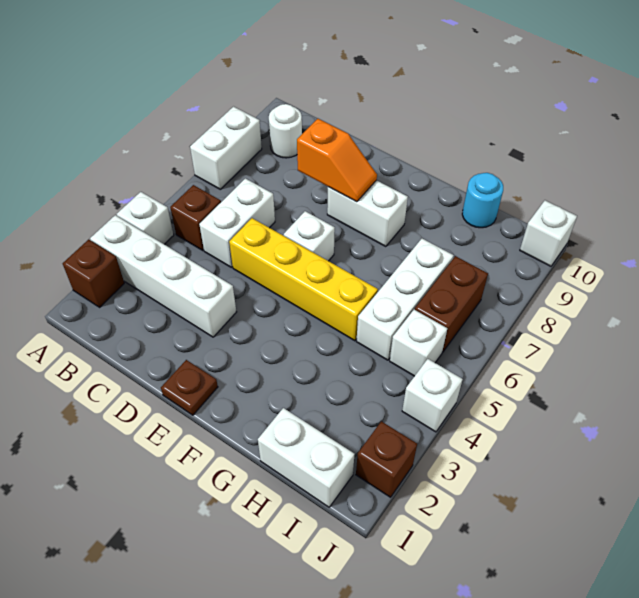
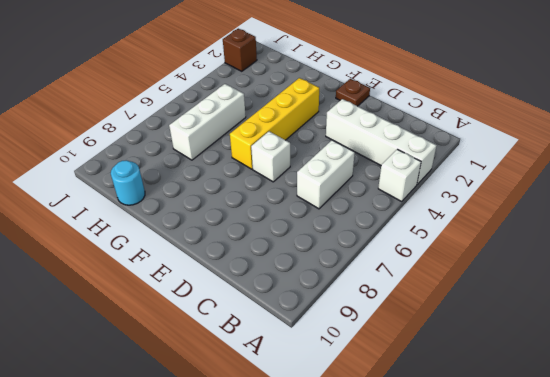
yellow brick F3:F6 level 1 -> yellow brick D5:G5 level 1
none -> brown brick A2 level 1
none -> white brick A7:A8 level 1
none -> brown brick B5 level 1

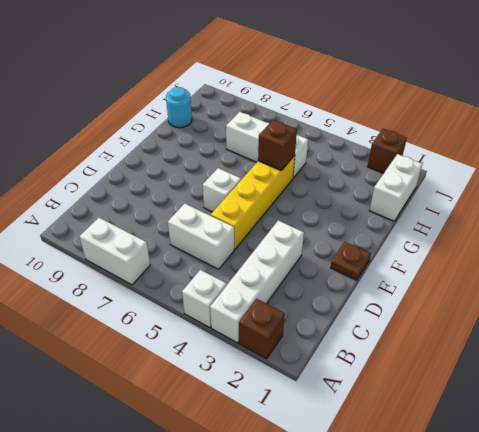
brown brick G5 level 2 -> brown brick B5 level 1
none -> white round brick B9 level 1
none -> white brick E8:F8 level 1
none -> white brick I5 level 1

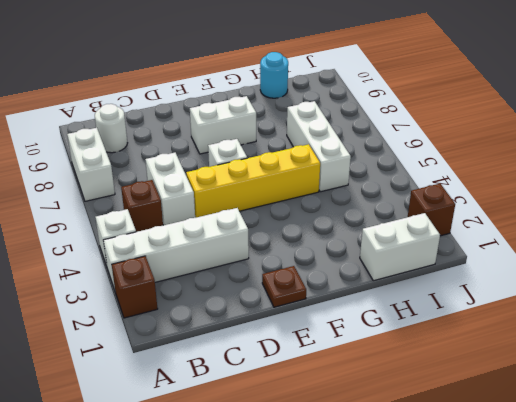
none -> white brick I5 level 1
none -> brown brick I6:I7 level 1
none -> white brick J4 level 1

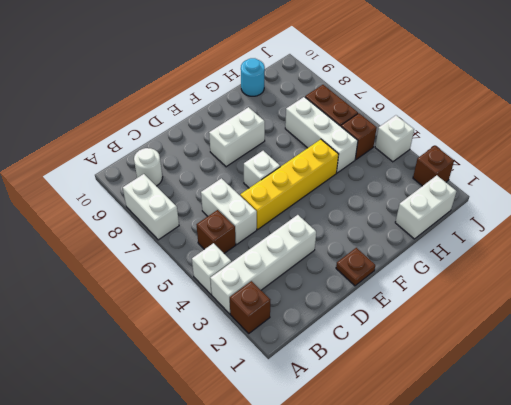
brown brick I5 level 1 -> white brick I5 level 1
none -> white brick J10 level 1
none -> orange slope D8:E8 level 2 top D

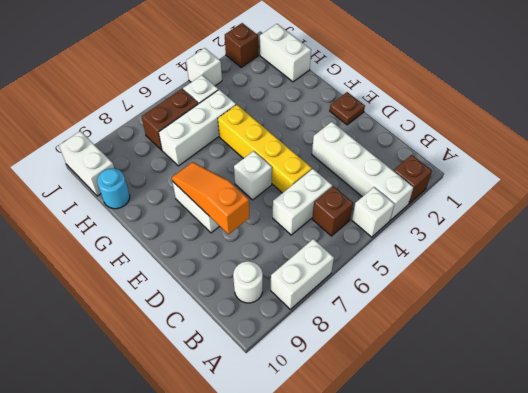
orange slope D8:F8 level 2 top D -> orange slope D8:E8 level 2 top D
white brick I10:J10 level 1 -> white brick J10 level 1

